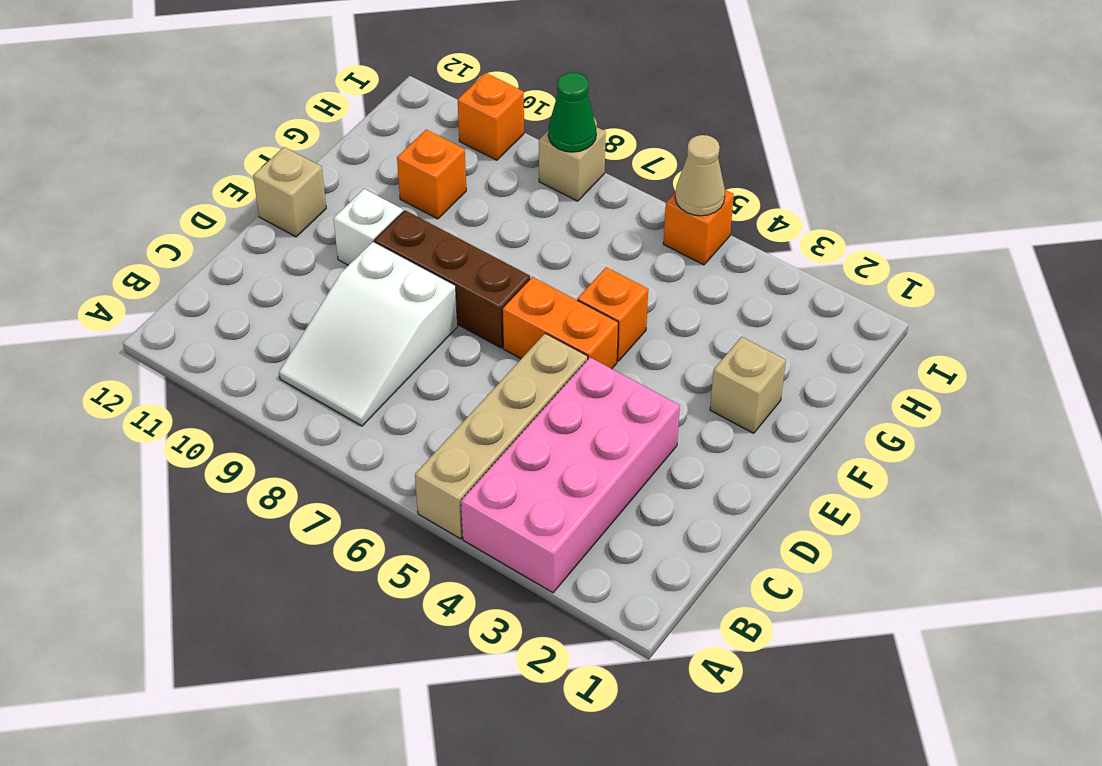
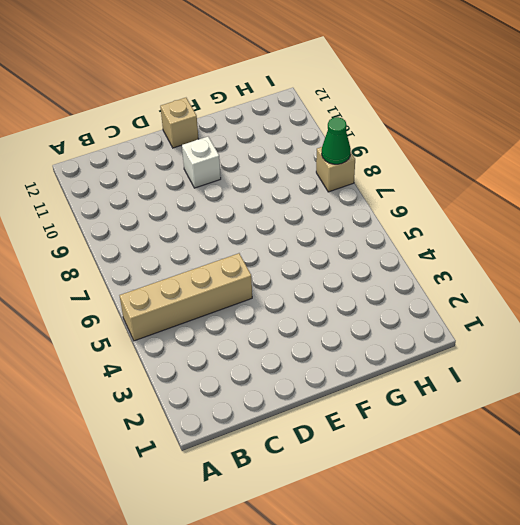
none -> pink brick A3:D4 level 1
none -> white slope B8:D9 level 1 top D
none -> orange brick E5:E6 level 1

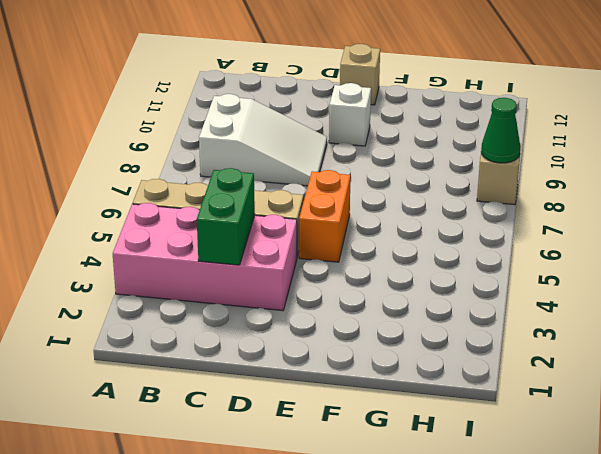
white slope B8:D9 level 1 top B -> white slope B8:D9 level 1 top D
green brick C3:C4 level 2 -> none
none -> brown brick E7:E9 level 1
none -> tan brick F2 level 1
none -> orange brick F5 level 1

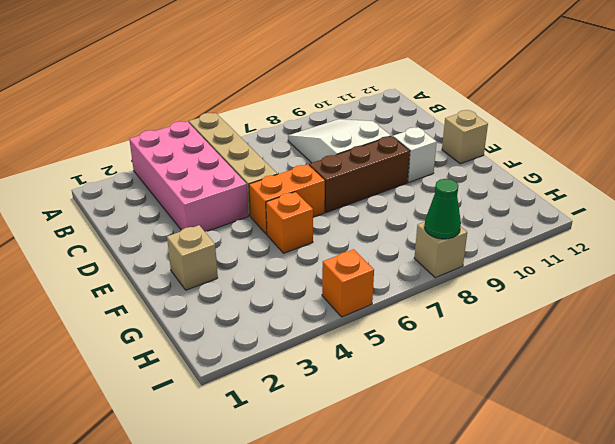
none -> orange brick G10 level 1
none -> orange brick I10 level 1
none -> tan cone I5 level 2

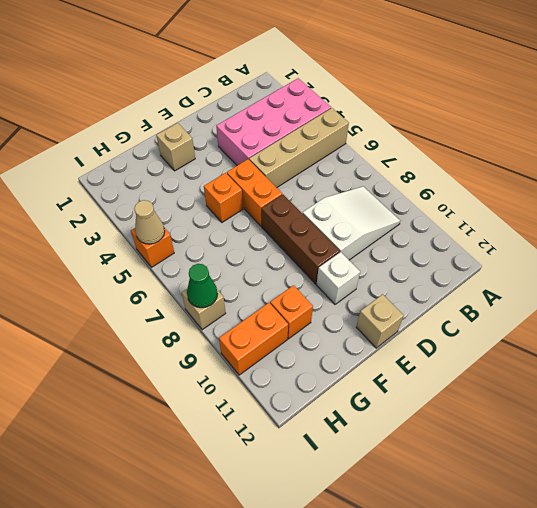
orange brick H10:I10 level 1 -> orange brick I10 level 1

